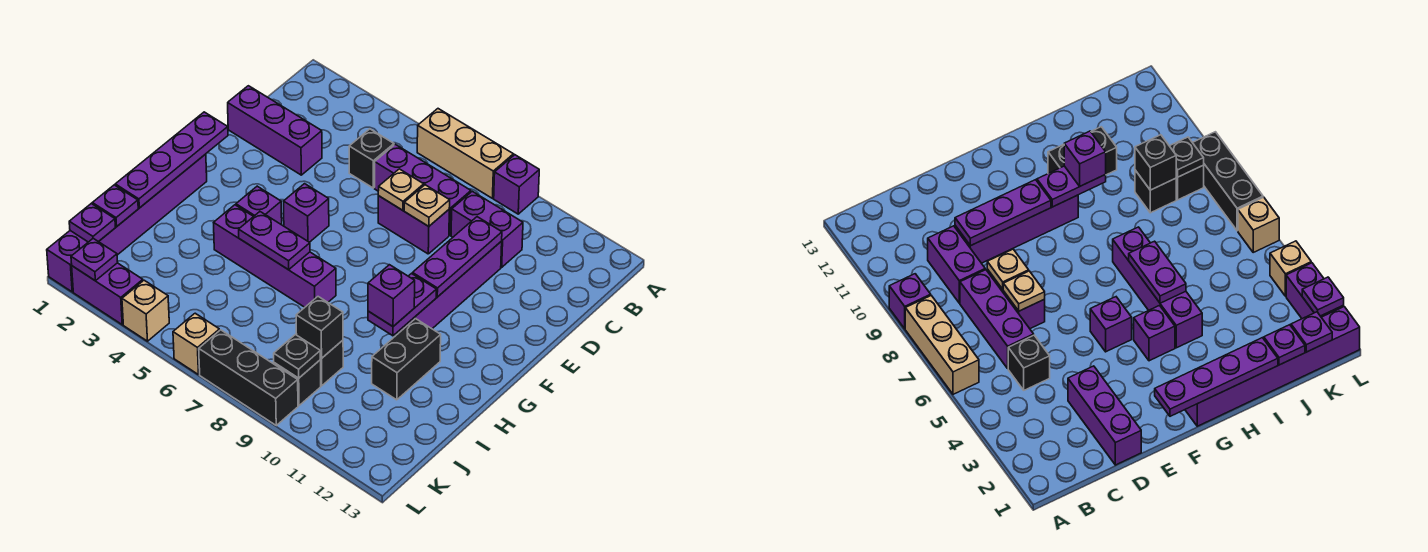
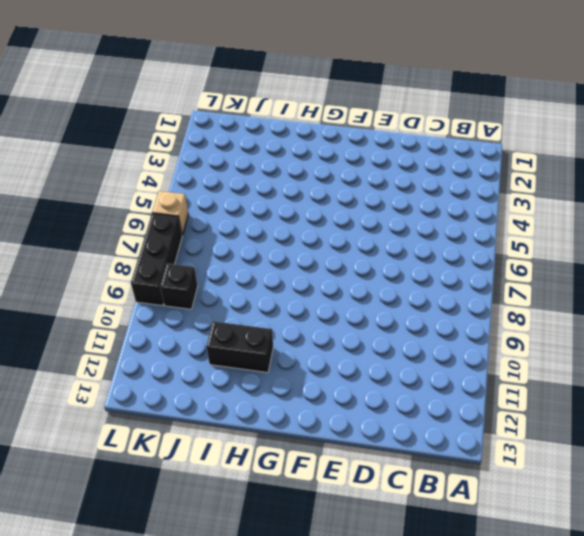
none -> tan brick A6:A8 level 1
none -> purple brick A9 level 1
none -> black brick C5 level 1
none -> purple brick C6:C8 level 1

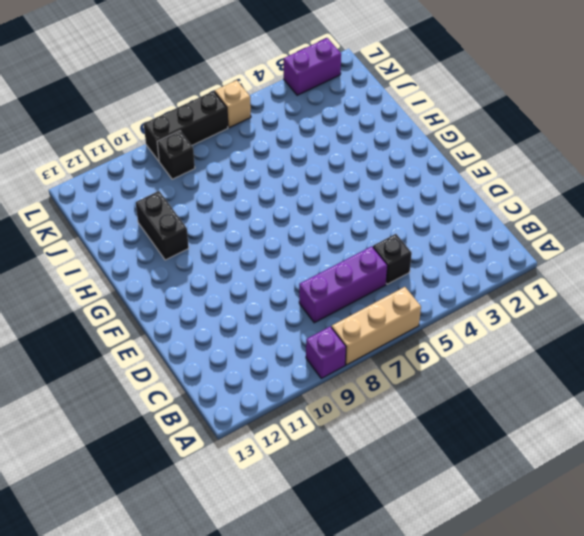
none -> purple brick C9:C10 level 1
none -> purple brick D1:D3 level 1
none -> purple brick D7:D8 level 1
none -> purple brick D10:G10 level 1

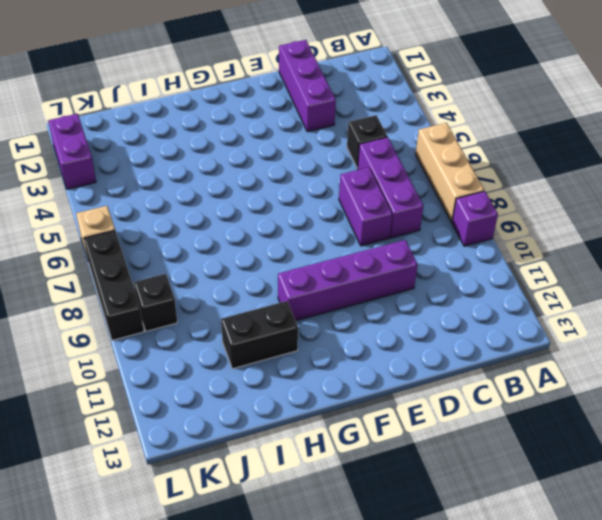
none -> purple brick C9:C10 level 1
none -> purple brick F5 level 1
none -> purple brick G1:L1 level 1
none -> purple brick G4 level 1

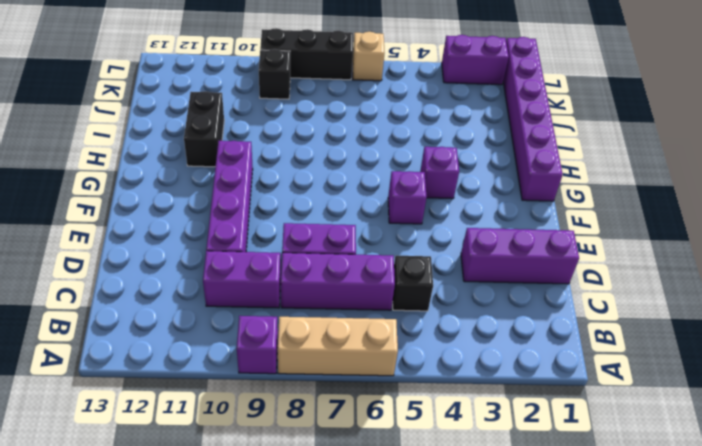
none -> purple brick H4:H7 level 1
none -> black brick J9 level 1
none -> tan brick L4 level 1
none -> tan plate D7 level 2

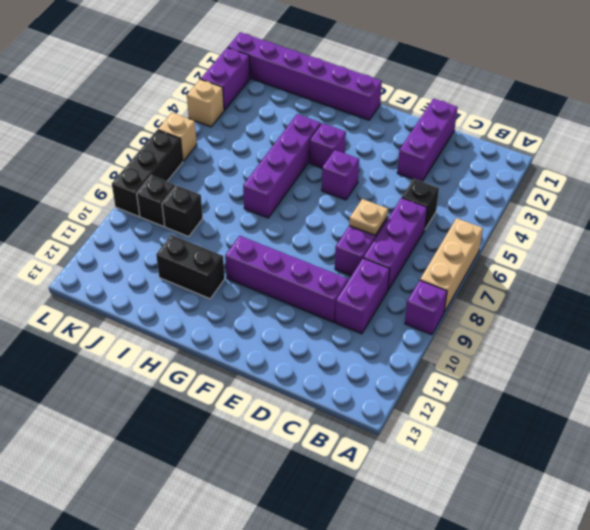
none -> tan plate D8 level 2
none -> purple plate D10:F10 level 2
none -> purple plate F1:I1 level 2
none -> purple plate G10:H10 level 2

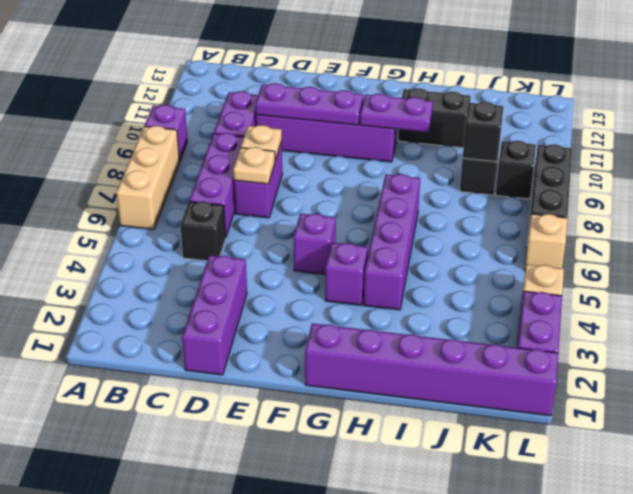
none -> purple plate F1:I1 level 2
none -> purple plate H5:H6 level 2
none -> purple plate J1 level 2
none -> purple plate K1 level 2

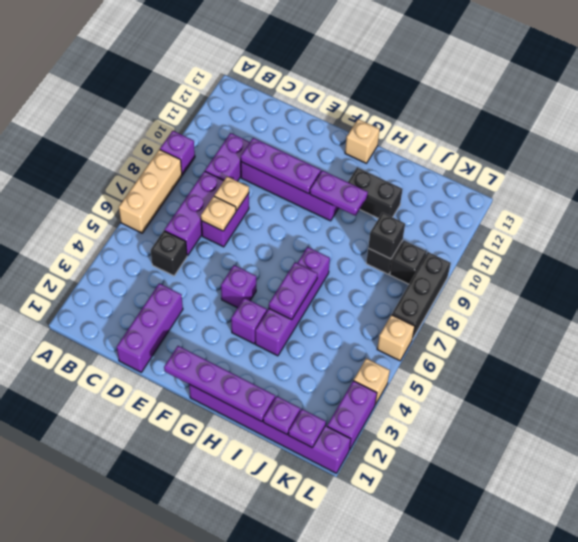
tan brick G13 level 1 -> none
none -> black plate K9 level 2
none -> purple plate L2 level 2
none -> purple brick H10 level 3

